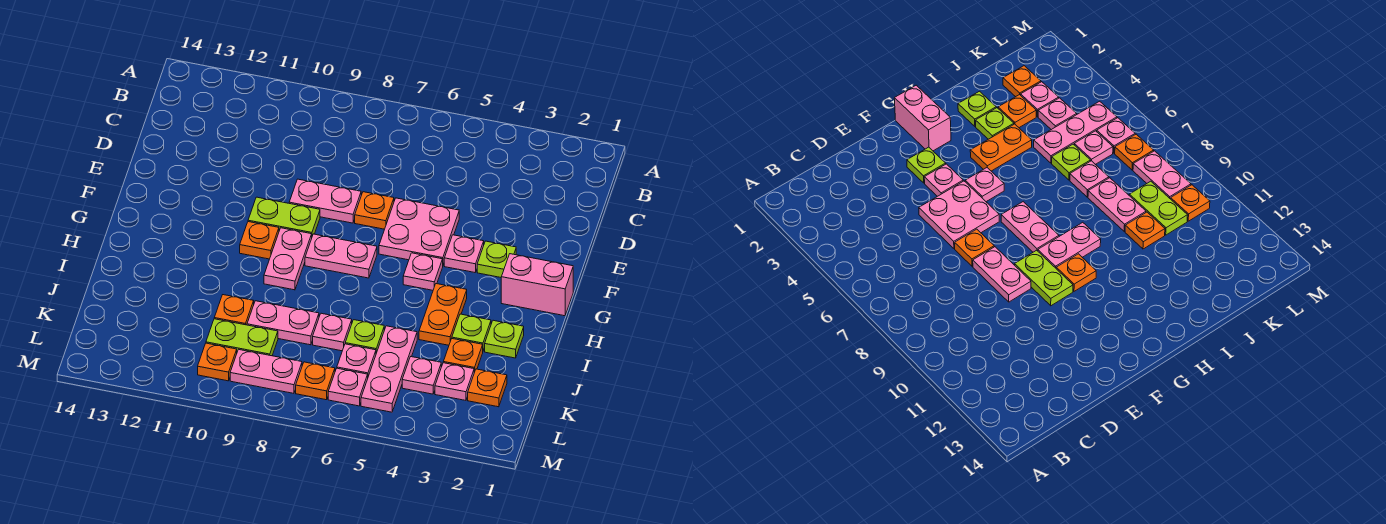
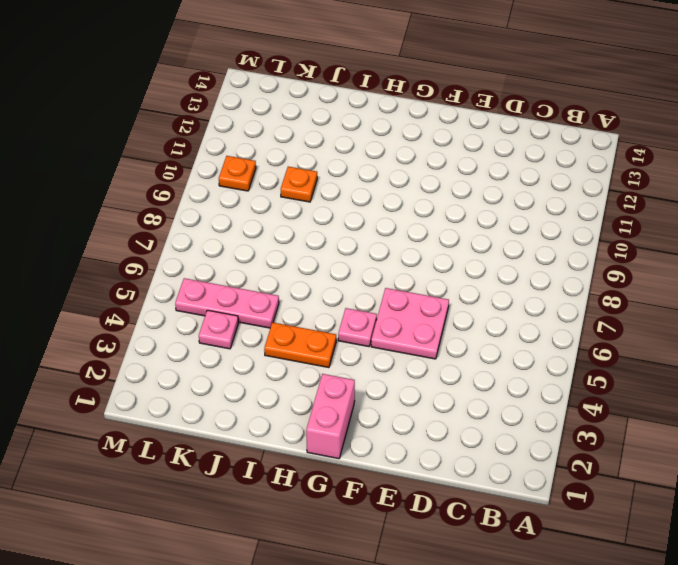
none -> orange plate E7 level 1
none -> pink plate E8:E9 level 1
none -> lime plate F3 level 1

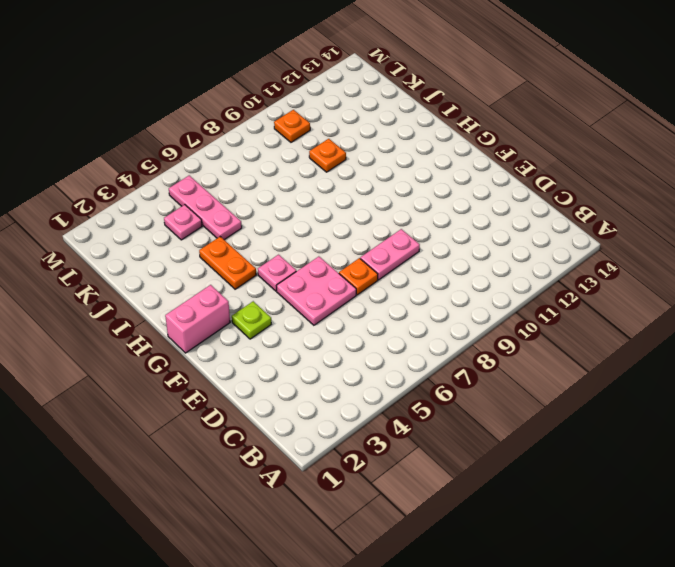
none -> pink plate F4 level 1
none -> lime plate F9:F10 level 1
none -> pink plate G7:G8 level 1

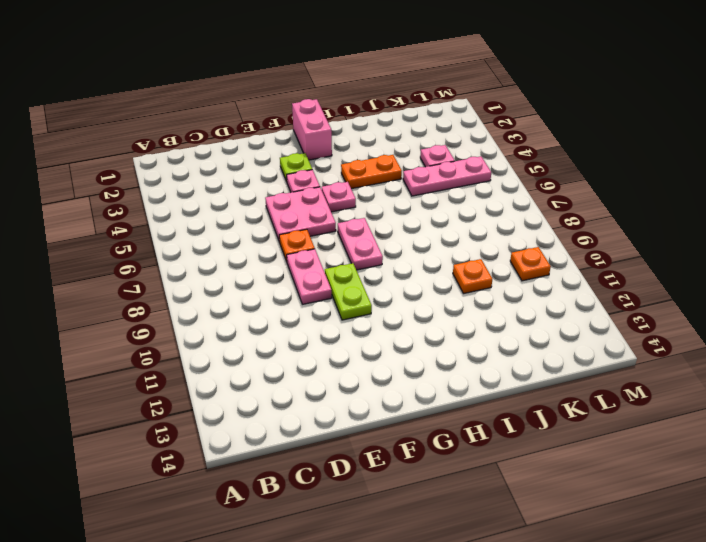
none -> pink plate G9:H9 level 1
none -> orange plate G10 level 1
none -> lime plate I2 level 1

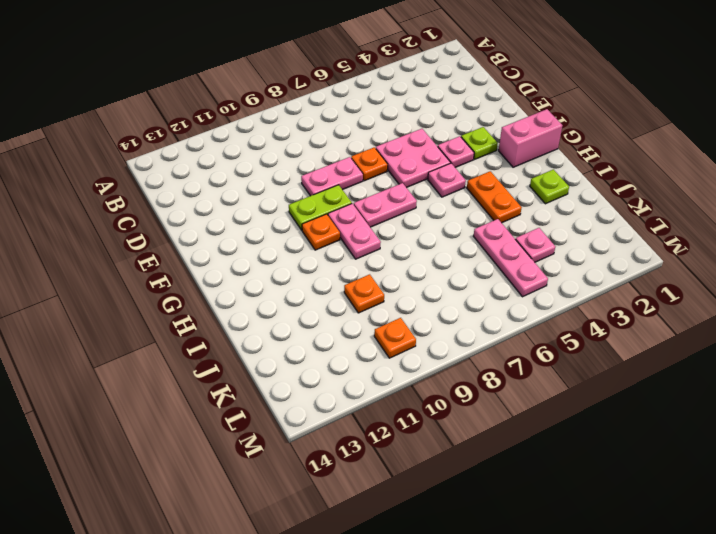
none -> lime plate I3 level 1
none -> orange plate J3 level 1
none -> lime plate J6 level 1

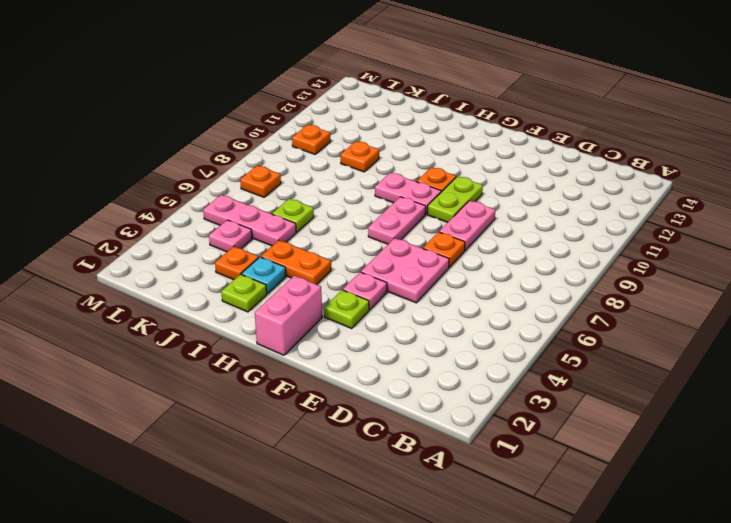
cyan plate I3 level 1 -> lime plate I3 level 1
none -> pink plate G5 level 1
none -> pink plate J7 level 1
none -> pink plate J8:J9 level 1

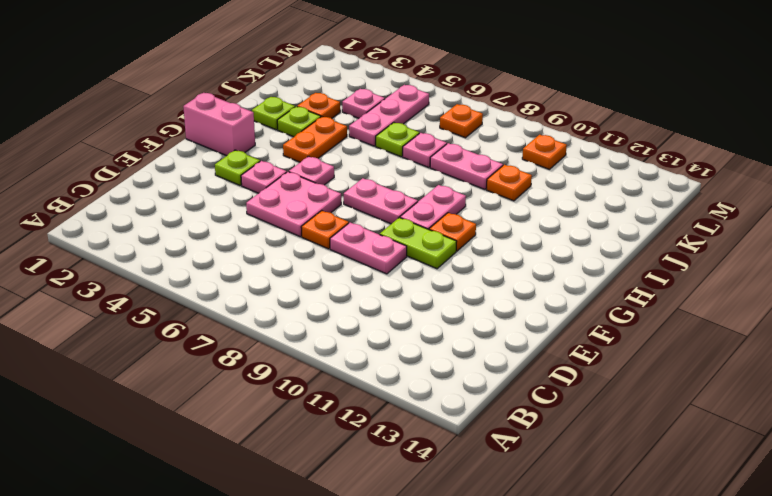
none -> orange plate K2 level 1
none -> pink plate K3 level 1
none -> pink plate K6 level 1

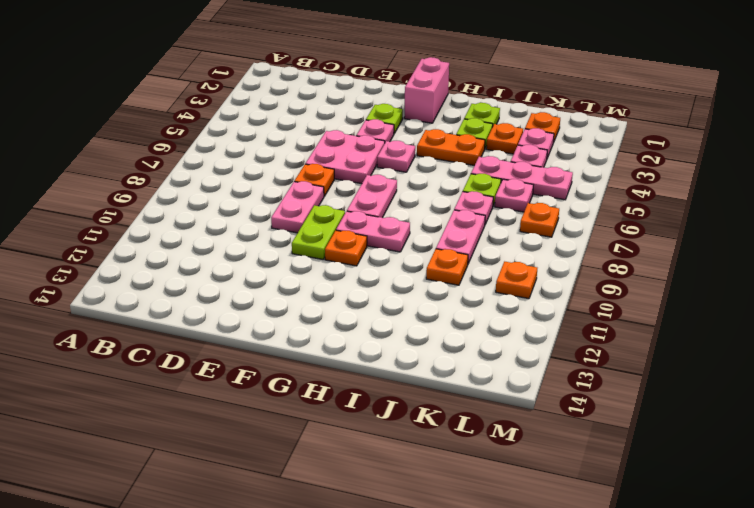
none -> lime plate K9:K10 level 1
none -> pink plate L6 level 1
none -> pink plate L8:L9 level 1

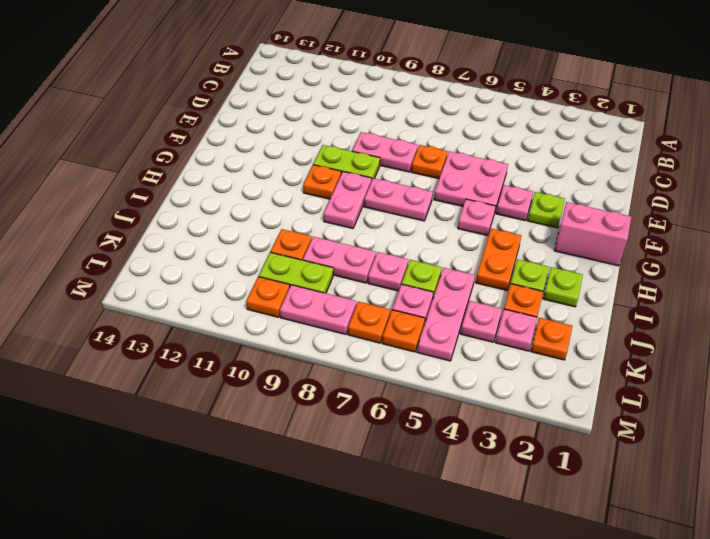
orange plate L6 level 1 -> pink plate L6 level 1

